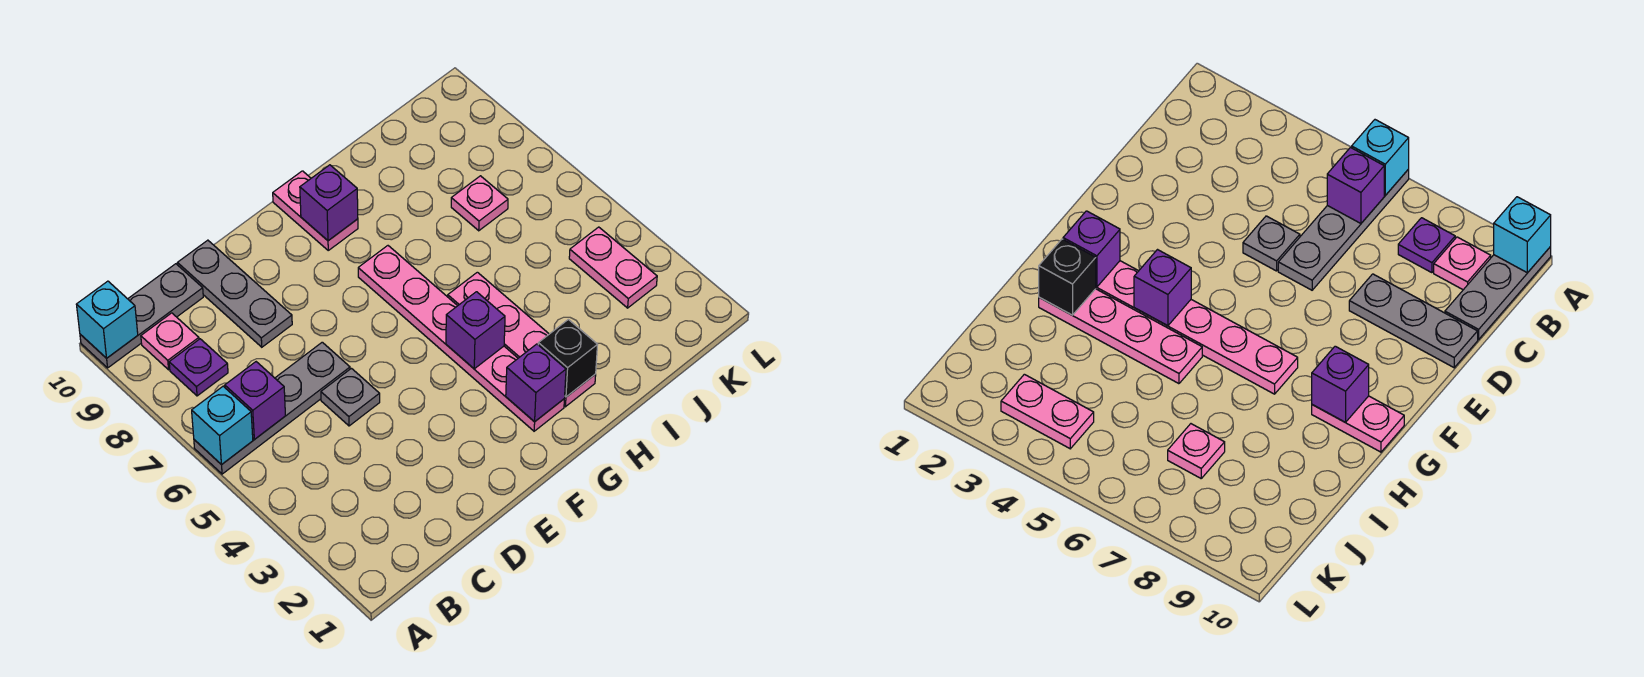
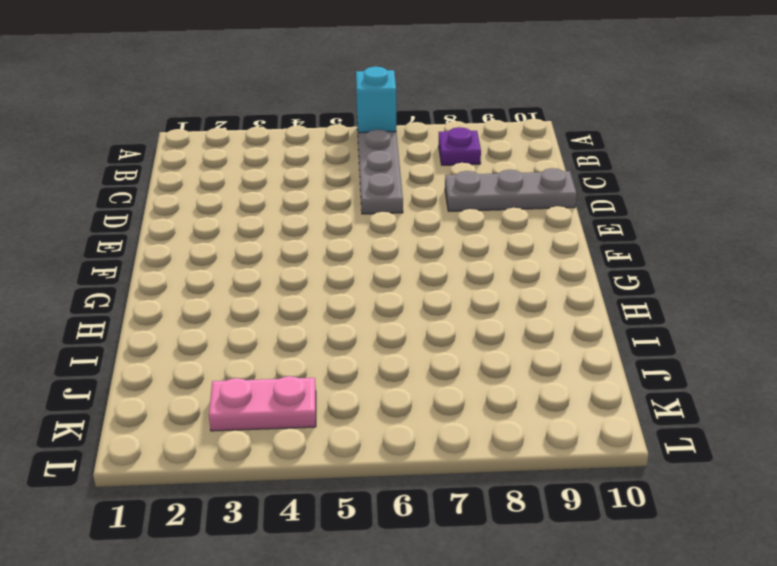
none -> grey plate A10:C10 level 1
none -> pink plate B9 level 1
none -> grey plate D5 level 1

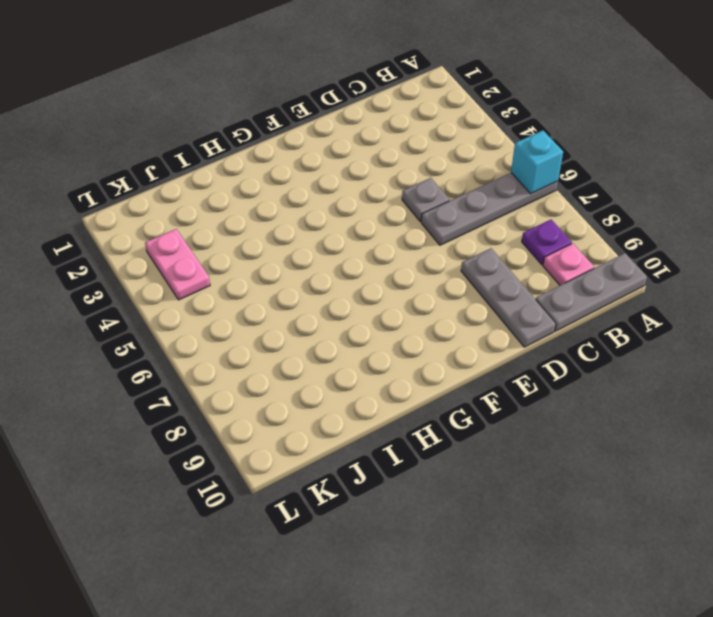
none -> pink plate G2:G7 level 1
none -> pink plate G9:G10 level 1
none -> pink plate H2:H5 level 1

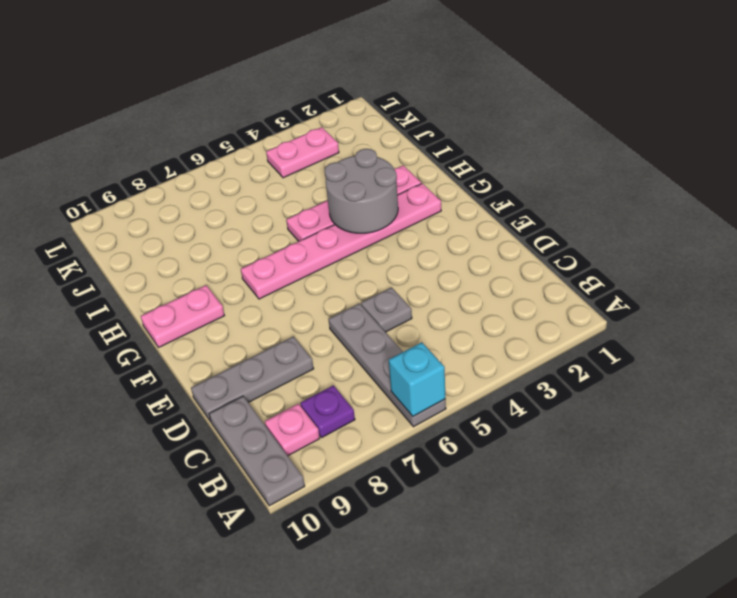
grey round brick G3:H4 level 2 -> purple brick G4 level 2
none -> pink plate J7 level 1
none -> cyan brick A10 level 2
none -> purple brick B6 level 2

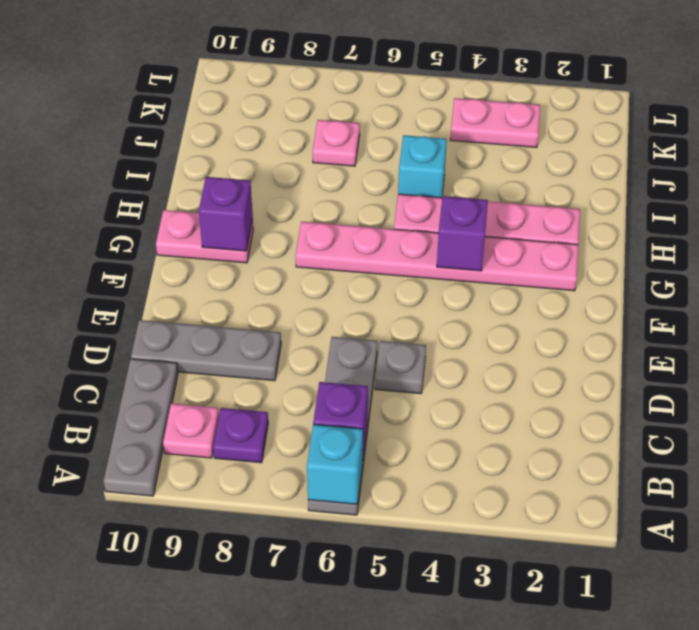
cyan brick I5 level 1 -> cyan brick A10 level 2
none -> purple brick G2 level 2
none -> black brick H2 level 2

